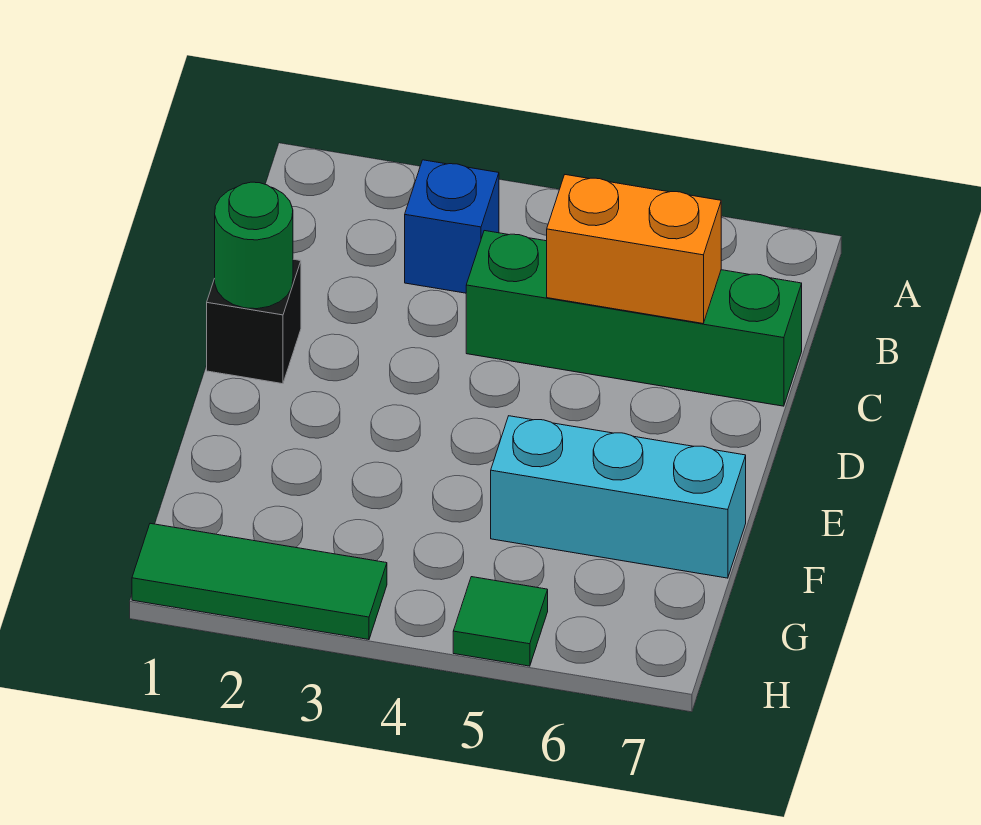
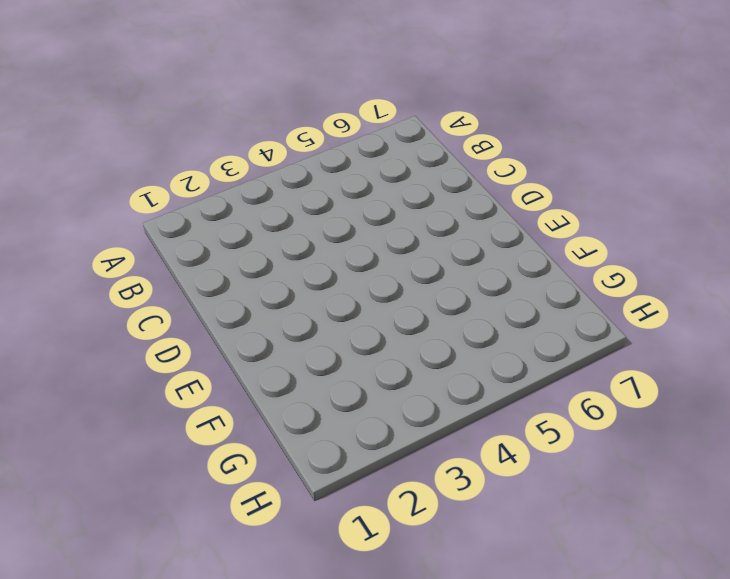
none -> blue brick B3 level 1
none -> green brick C4:C7 level 1

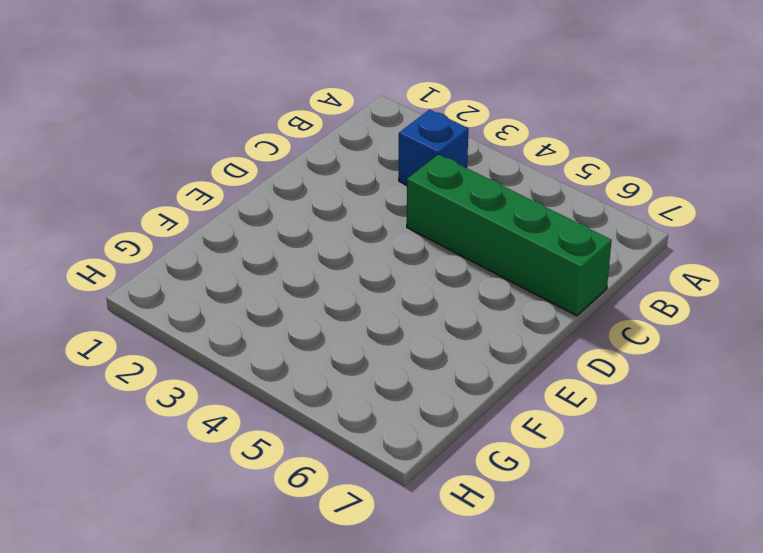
none -> black brick D1 level 1
none -> cyan brick F5:F7 level 1

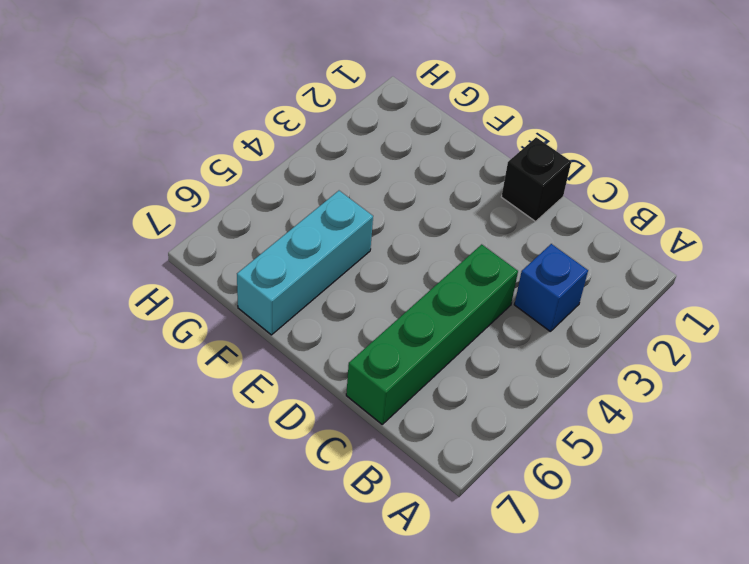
none -> green tile H1:H3 level 1
none -> green tile H5 level 1

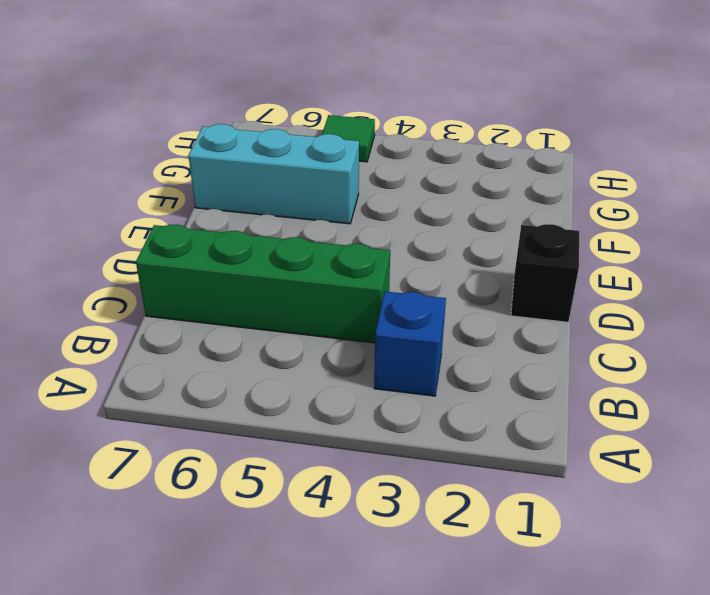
none -> green tile H1:H3 level 1
none -> orange brick C5:C6 level 2

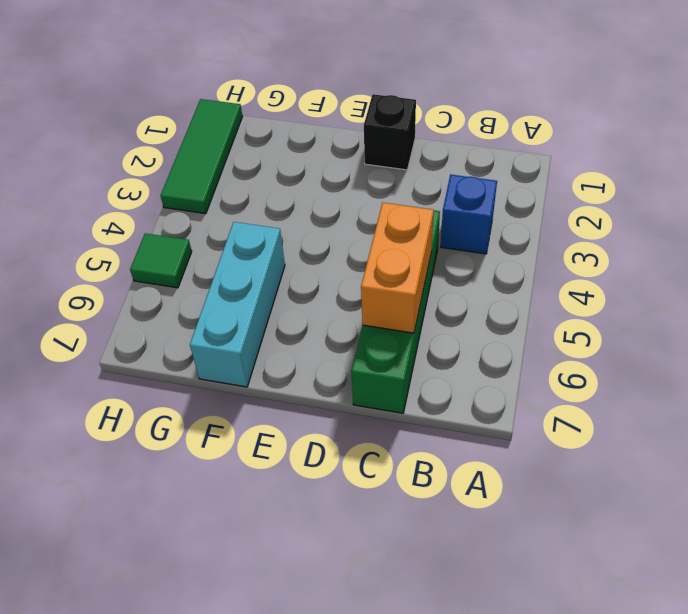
none -> green round brick D1 level 2

